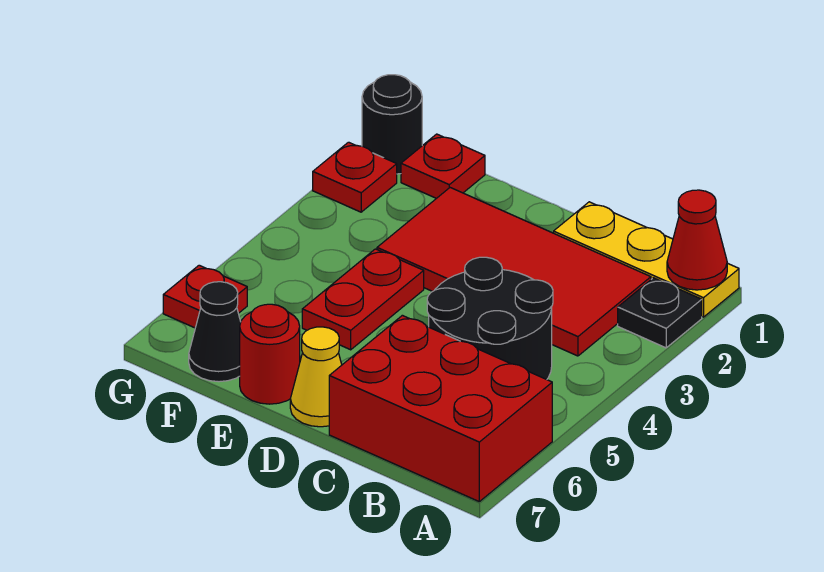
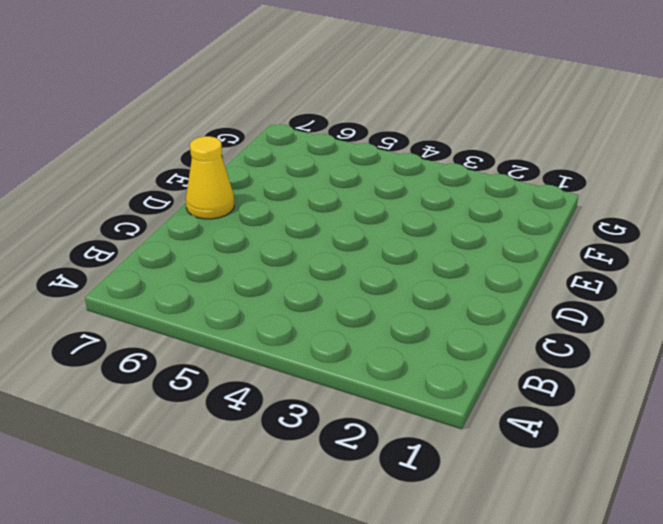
none -> yellow plate A1:C1 level 1
none -> black plate A2 level 1
none -> red brick A6:C7 level 1

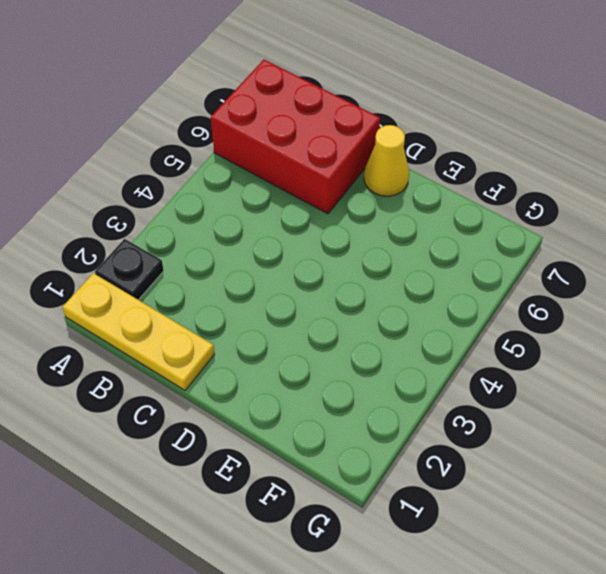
none -> red tile B2:E3 level 1
none -> black round brick B4:C5 level 1
none -> red plate E4:E5 level 1

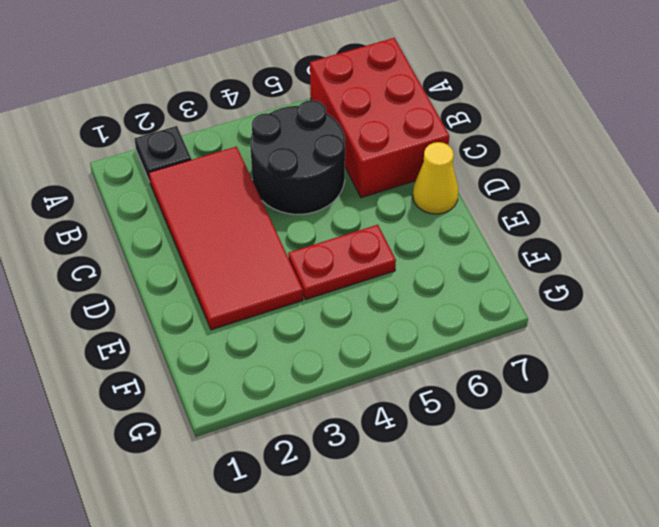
none -> yellow plate A1:C1 level 1
none -> red round brick E7 level 1
none -> red plate F1 level 1

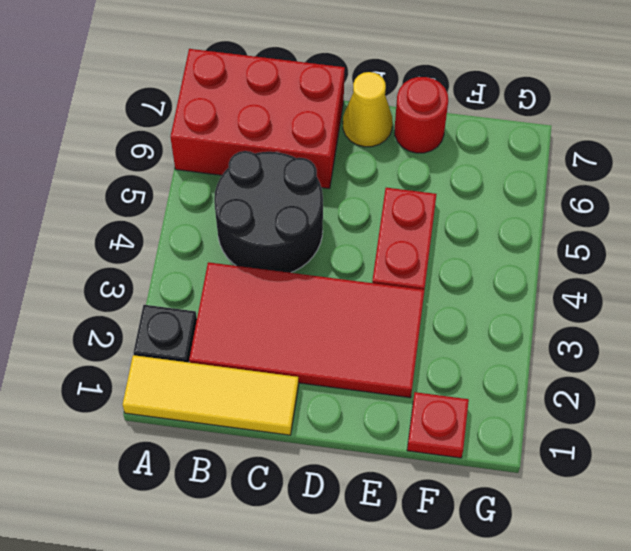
yellow tile A1:C1 level 1 -> yellow plate A1:C1 level 1
none -> black cone F7 level 1
none -> black round brick G1 level 1
none -> red plate G2 level 1

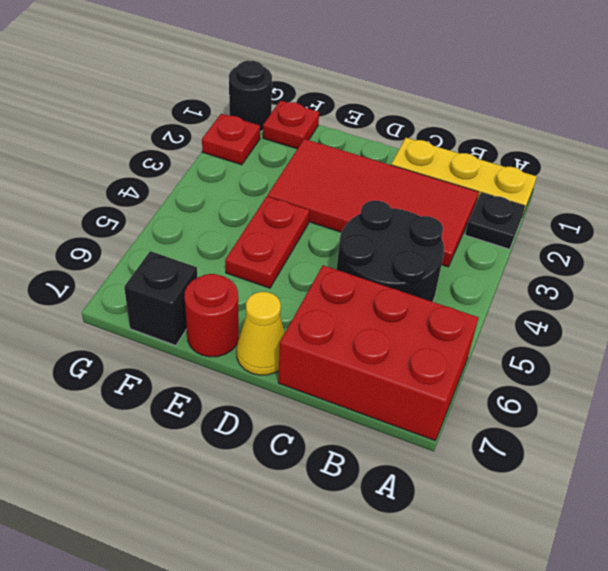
black brick F7 level 1 -> black cone F7 level 1
none -> red plate G6 level 1
none -> red cone A1 level 2

